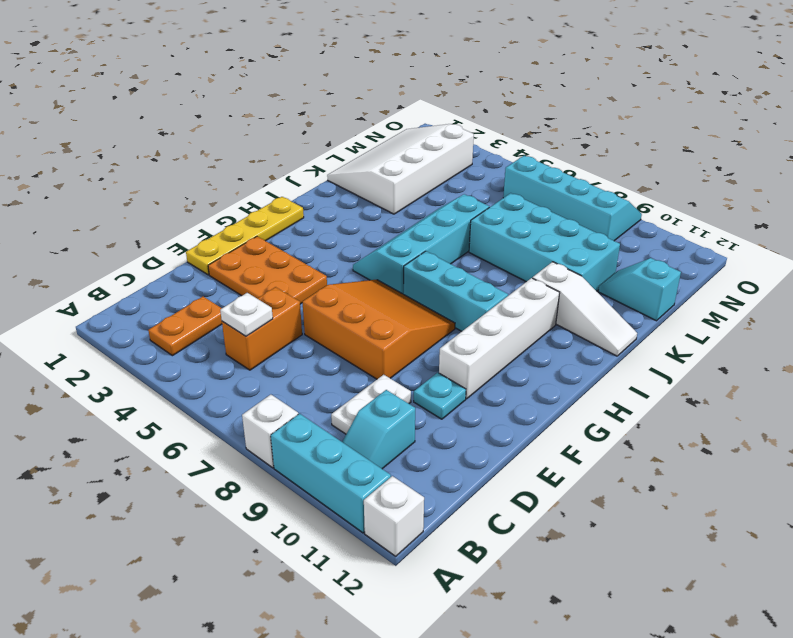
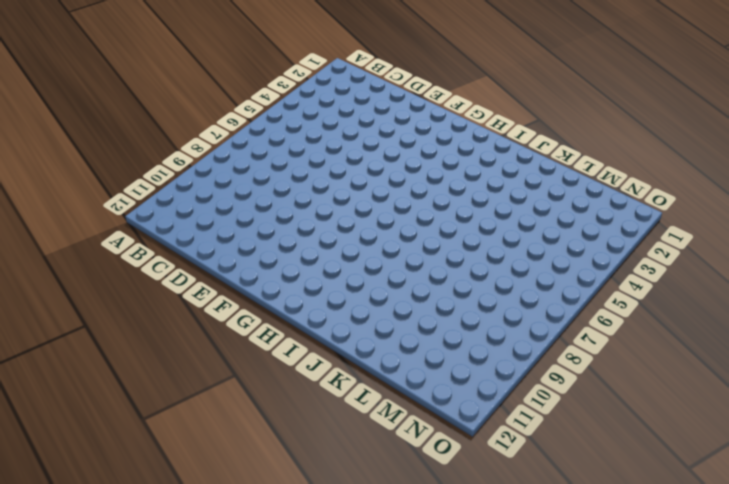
none -> white brick A8 level 1
none -> cyan brick A9:A11 level 1
none -> white brick A12 level 1

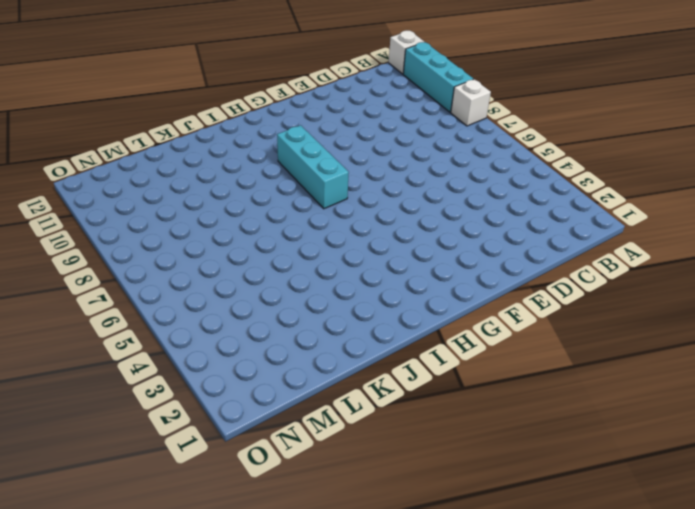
none -> orange plate B3:C3 level 1
none -> cyan slope B10:C10 level 1 top C
none -> orange brick C5:D5 level 1

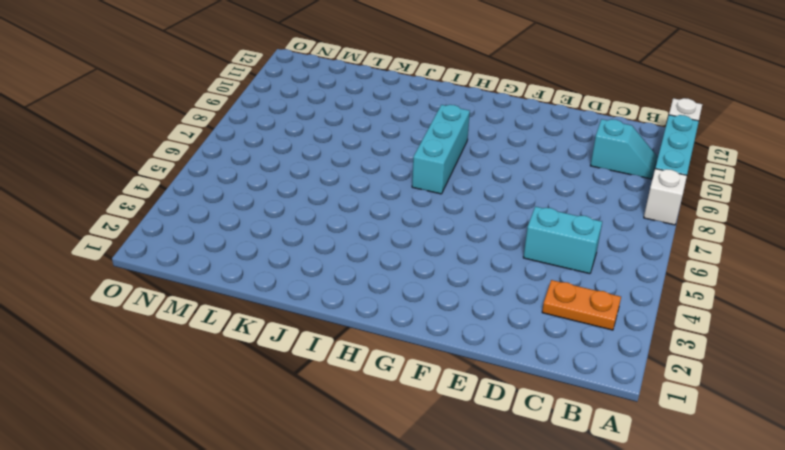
cyan brick C5:D5 level 1 -> orange brick C5:D5 level 1
none -> white plate C9:D9 level 1
none -> yellow plate E1:H1 level 1
none -> orange plate E2:F4 level 1

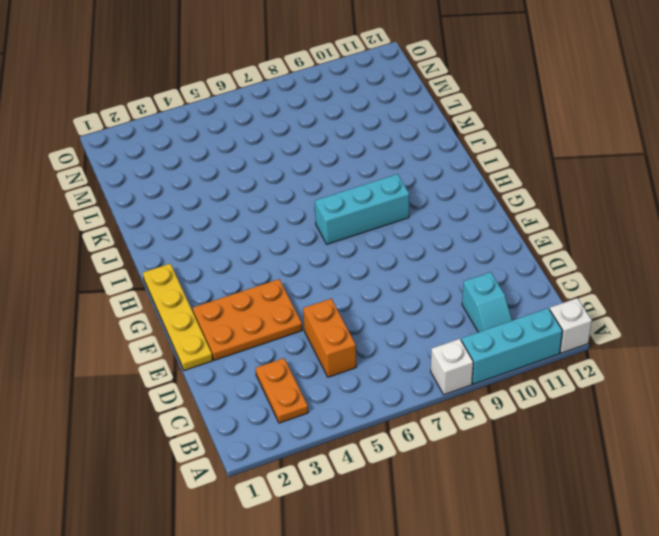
none -> white plate C9:D9 level 1
none -> orange slope E6:G8 level 1 top E
none -> cyan plate E10 level 1

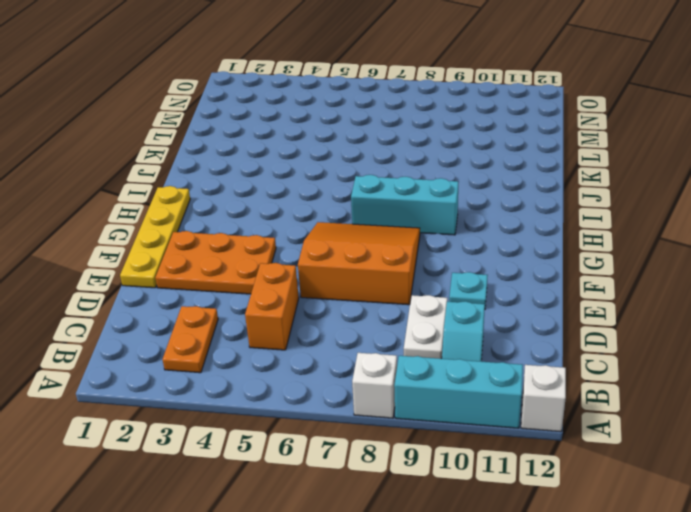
none -> white brick F10:I10 level 1
none -> cyan slope H5:K6 level 1 top 6
none -> white slope J10:J12 level 1 top 10

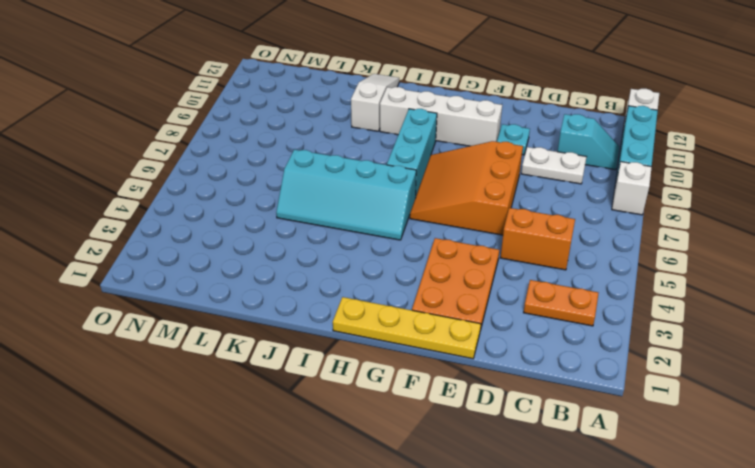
none -> white slope K1:N3 level 1 top 3
none -> cyan brick K7:L10 level 1
none -> cyan slope L11:L12 level 1 top 12

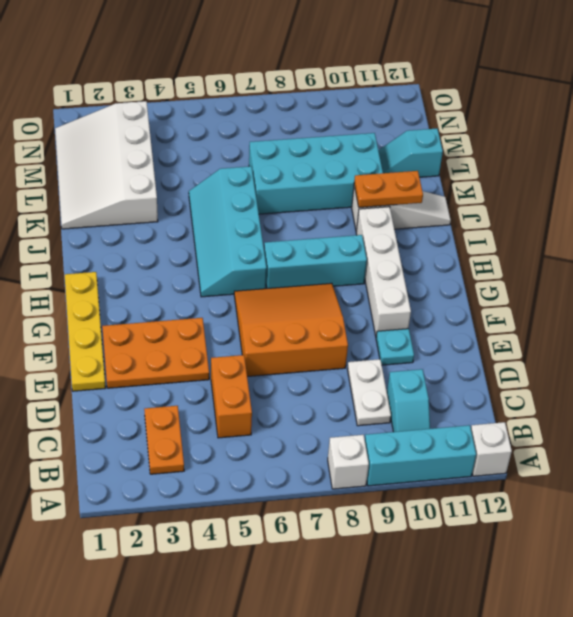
orange plate J10:J11 level 2 -> none
none -> cyan slope N6:O9 level 1 top N
none -> white plate C5 level 2

